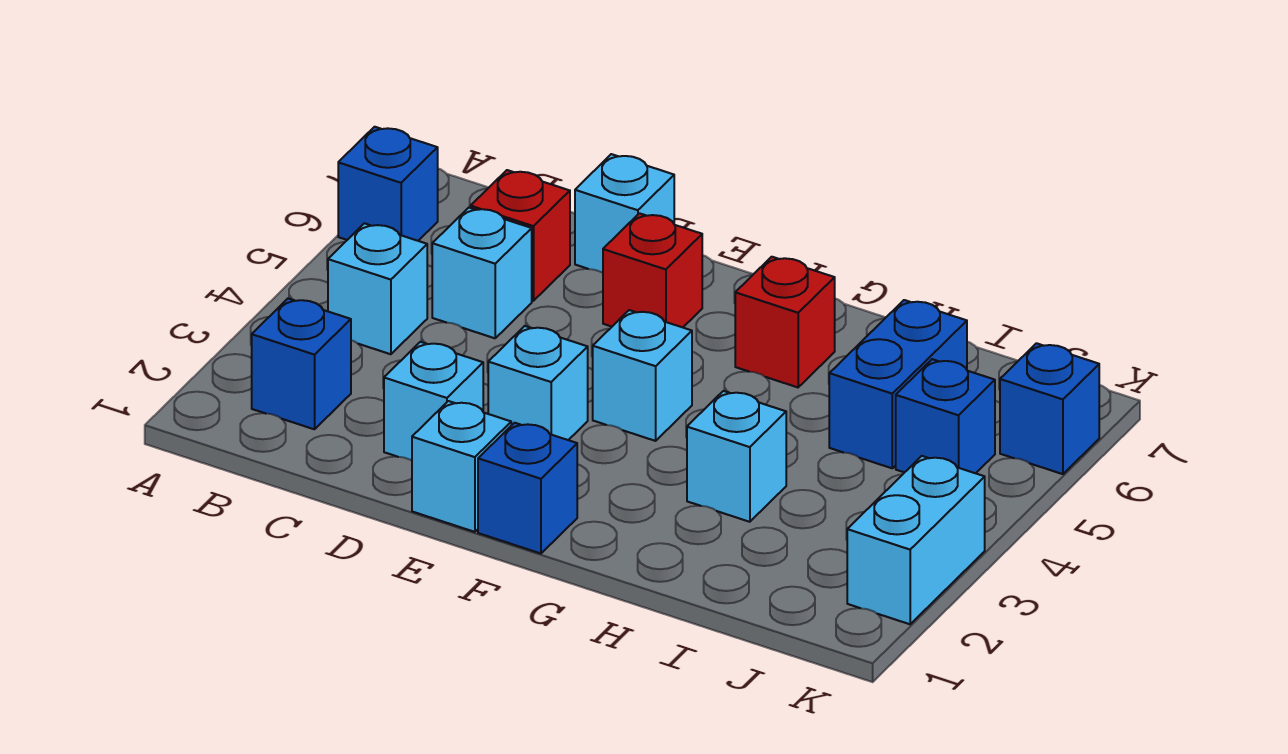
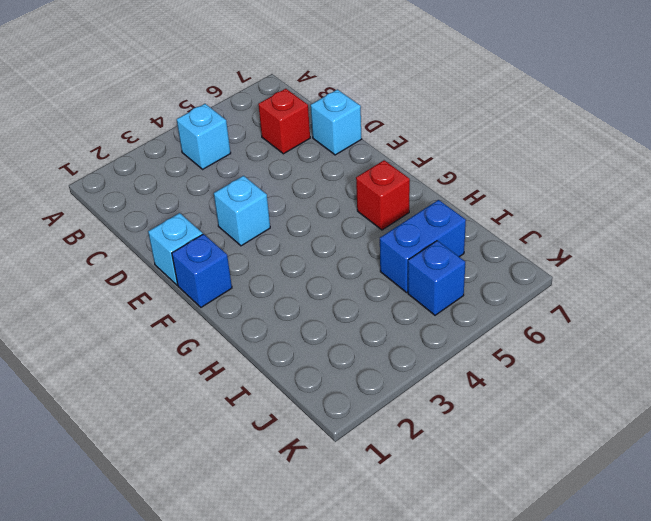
none -> blue brick A6 level 1
none -> blue brick B2 level 1
none -> cyan brick C5 level 1

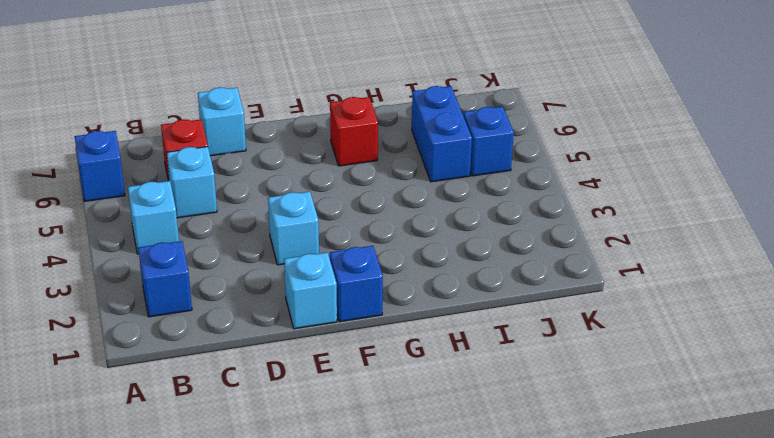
none -> cyan brick D2 level 1
none -> red brick E6 level 1
none -> cyan brick F4 level 1

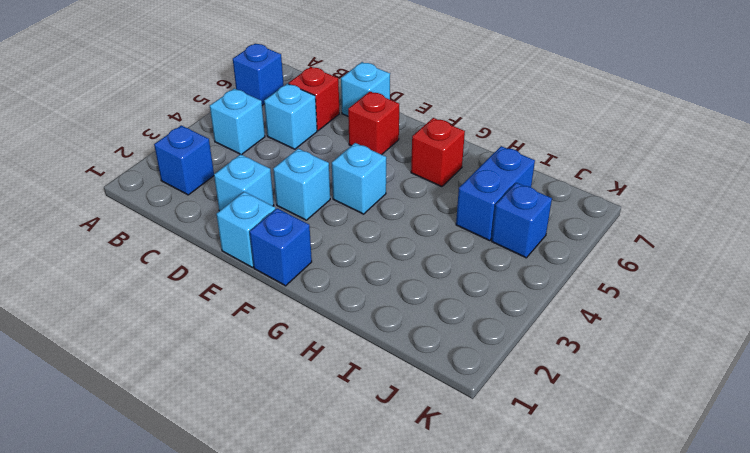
none -> cyan brick H3 level 1
none -> cyan brick K2:K3 level 1
none -> blue brick K6 level 1

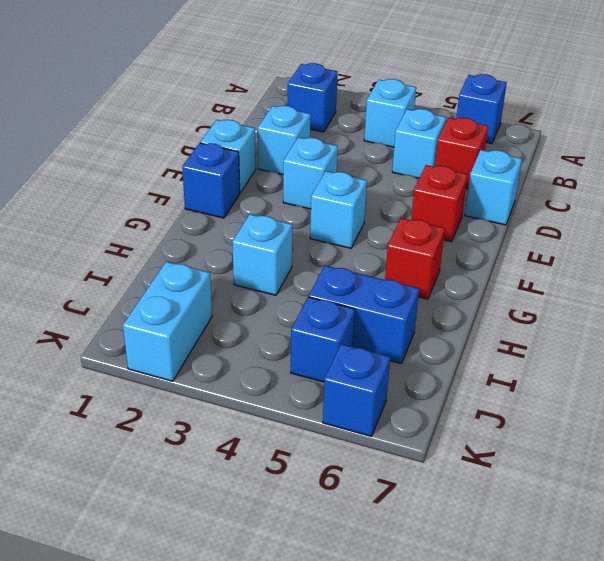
cyan brick J2:K2 level 1 -> cyan brick K2:K3 level 1

